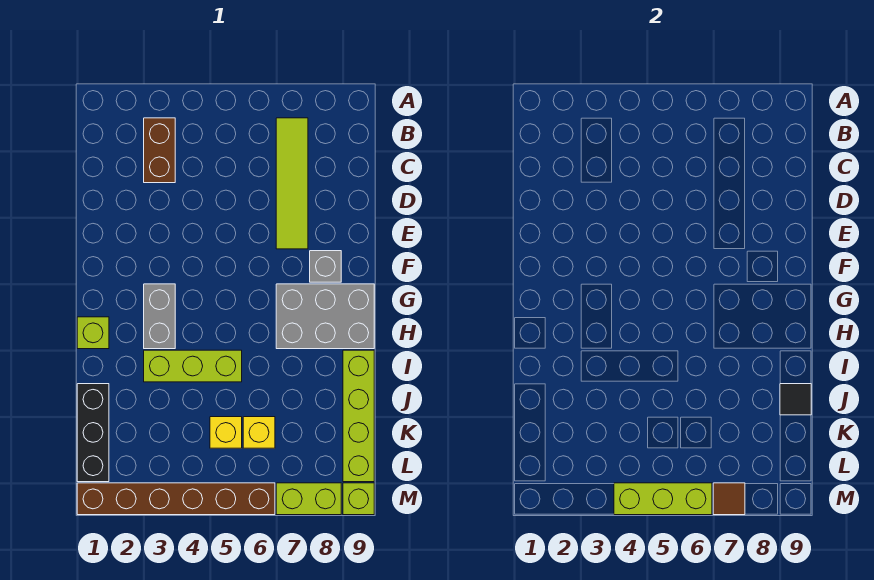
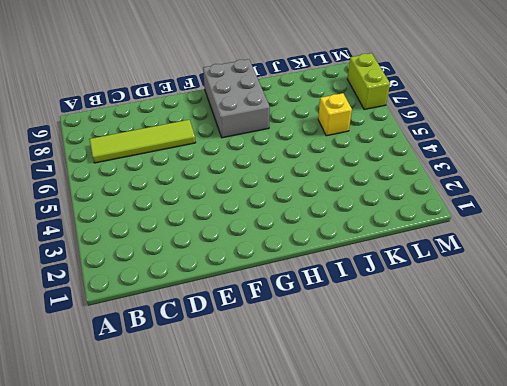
none -> brown brick B3:C3 level 1
none -> grey brick F8 level 1
none -> grey brick G3:H3 level 1

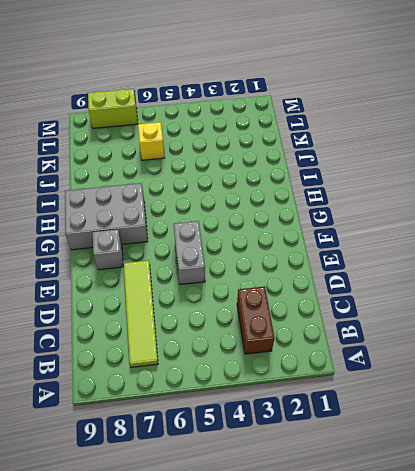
grey brick E5:F5 level 1 -> grey brick G3:H3 level 1
none -> lime brick H1 level 1
none -> lime brick I3:I5 level 1
none -> lime brick I9:L9 level 1

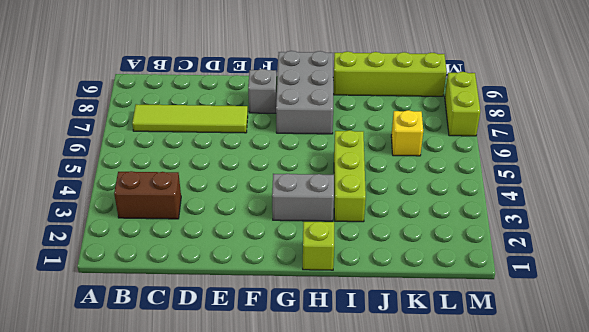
none -> black brick J1:L1 level 1
none -> yellow brick K5 level 1
none -> brown brick M1:M6 level 1

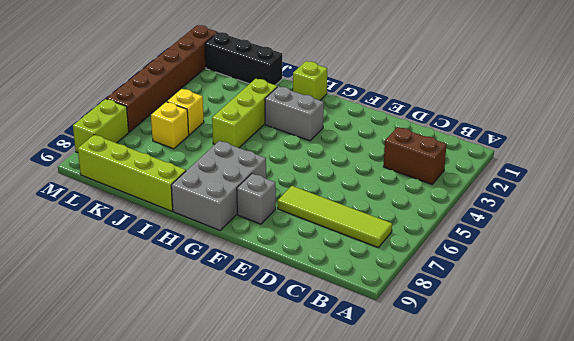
none -> lime brick M9 level 1
none -> black tile J9 level 2
none -> lime brick M4:M6 level 2

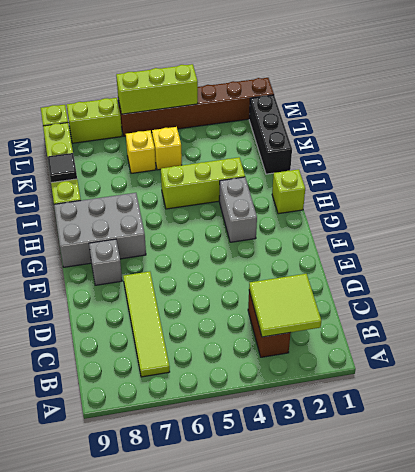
lime tile B2:C3 level 2 -> none
none -> brown tile M7 level 2

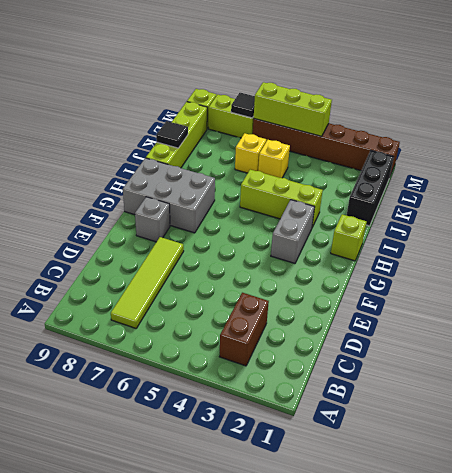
black tile M7 level 2 -> brown tile M7 level 2

